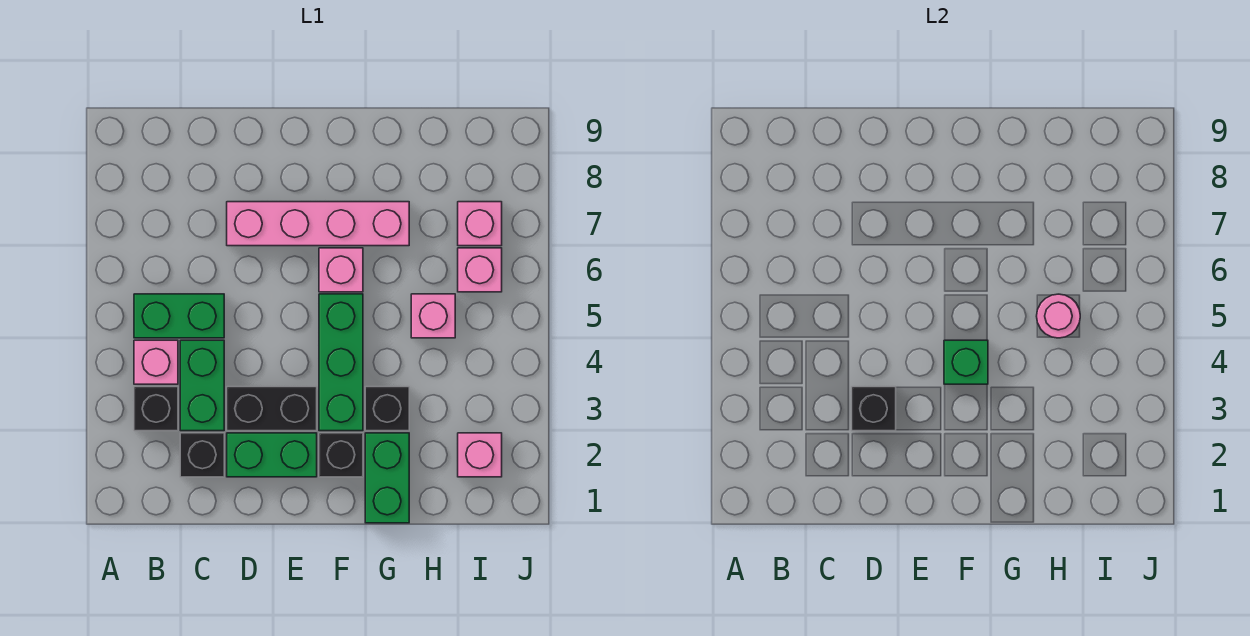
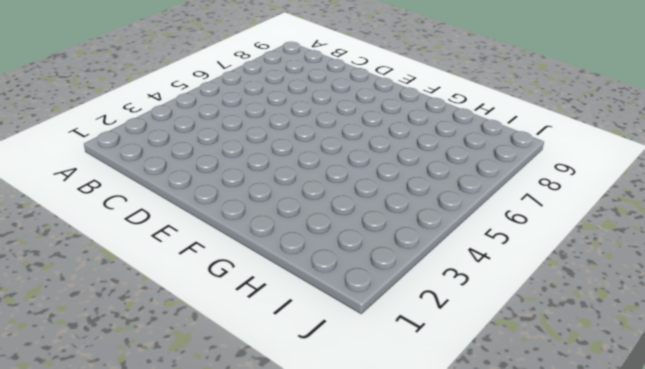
none -> black brick B3 level 1
none -> pink brick B4 level 1
none -> green brick B5:C5 level 1

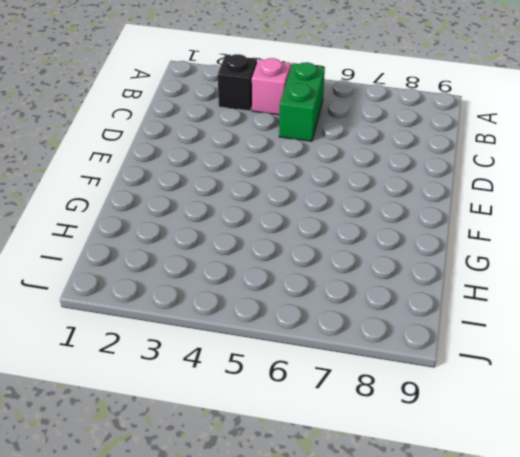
none -> black brick C2 level 1
none -> green brick C3:C4 level 1
none -> green brick D2:E2 level 1

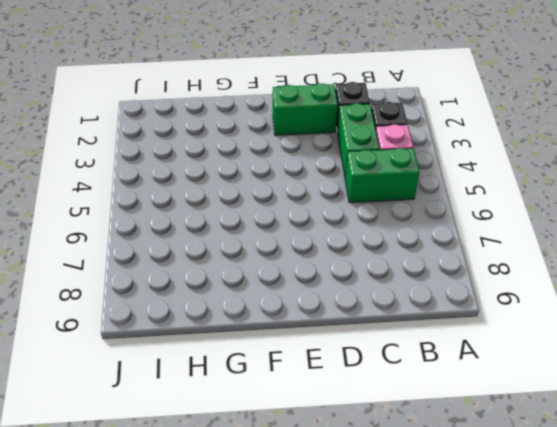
none -> black brick D3:E3 level 1
none -> pink brick D7:G7 level 1
none -> black brick F2 level 1

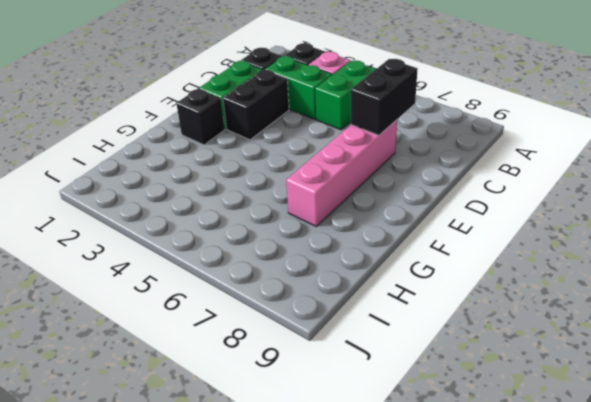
black brick C7:D7 level 2 -> none
none -> green brick F3:F5 level 1
none -> pink brick F6 level 1
none -> green brick G1:G2 level 1

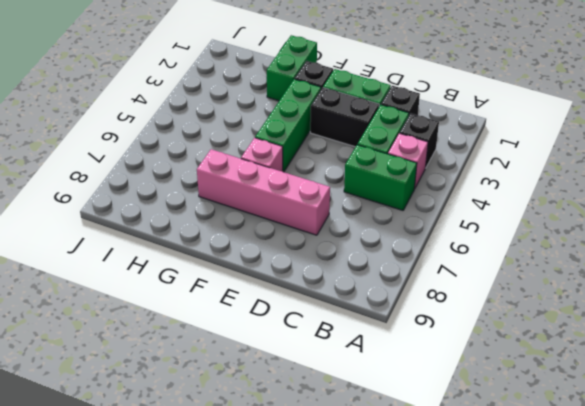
none -> black brick G3 level 1
none -> pink brick H5 level 1
none -> pink brick I2 level 1

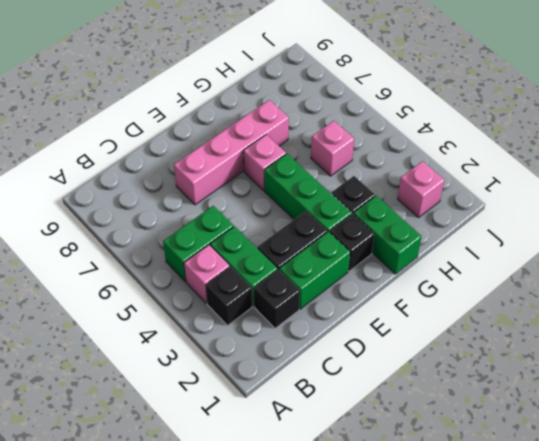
none -> pink brick I6 level 1
none -> pink brick I7 level 1
none -> black brick D3 level 2

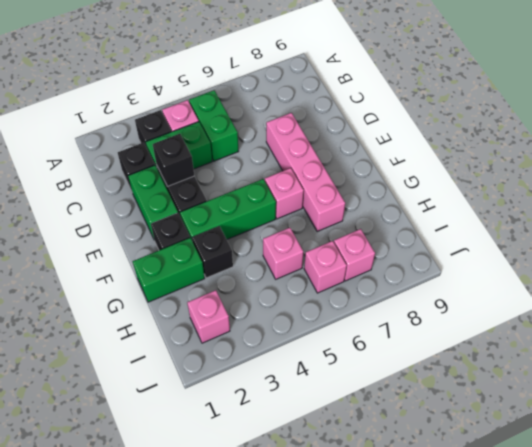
none -> green brick F4 level 2
none -> pink round brick H5 level 2

